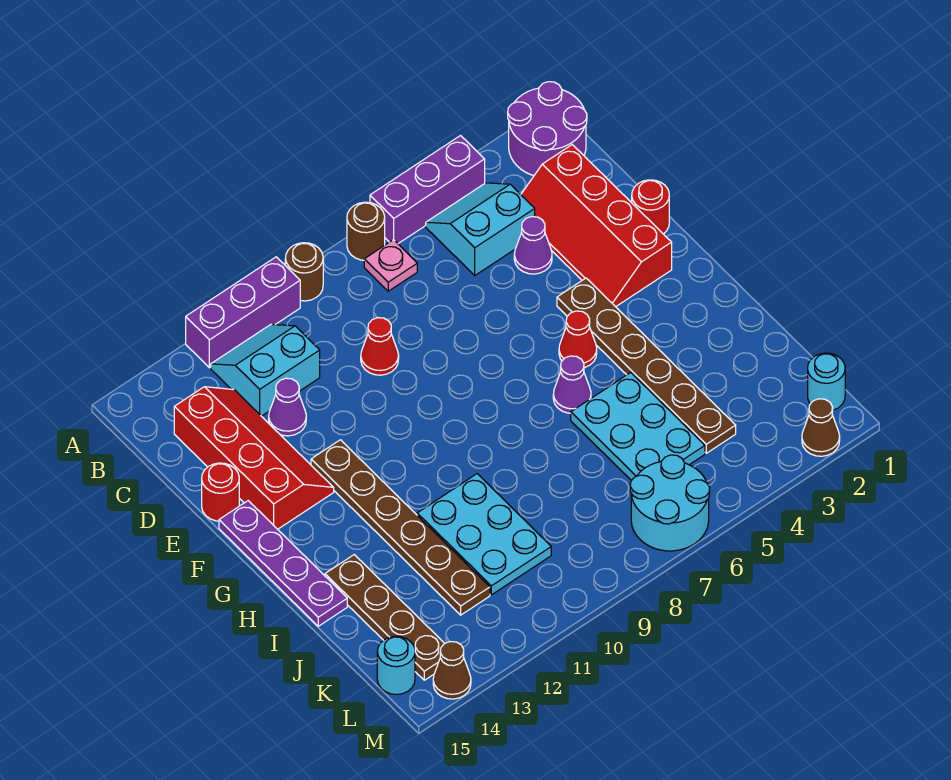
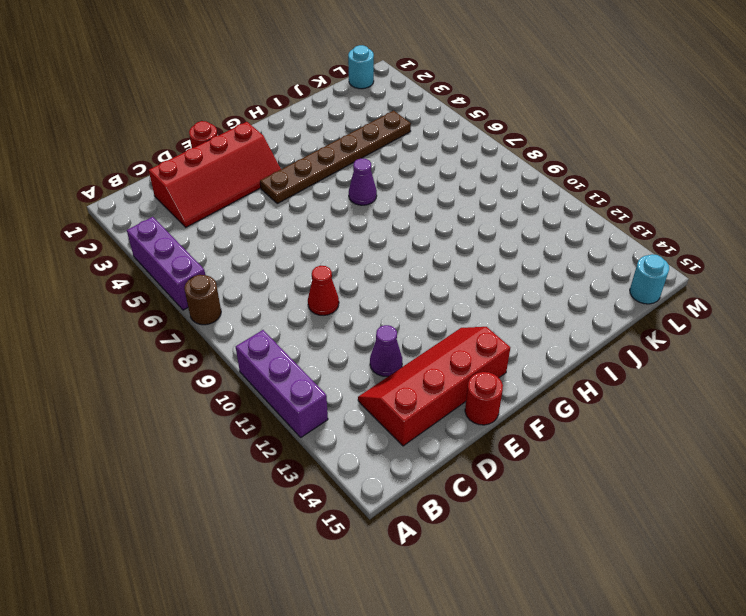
none -> purple round brick A1:B2 level 1
none -> brown round brick A9 level 1
none -> cyan slope B4:C5 level 1 top C

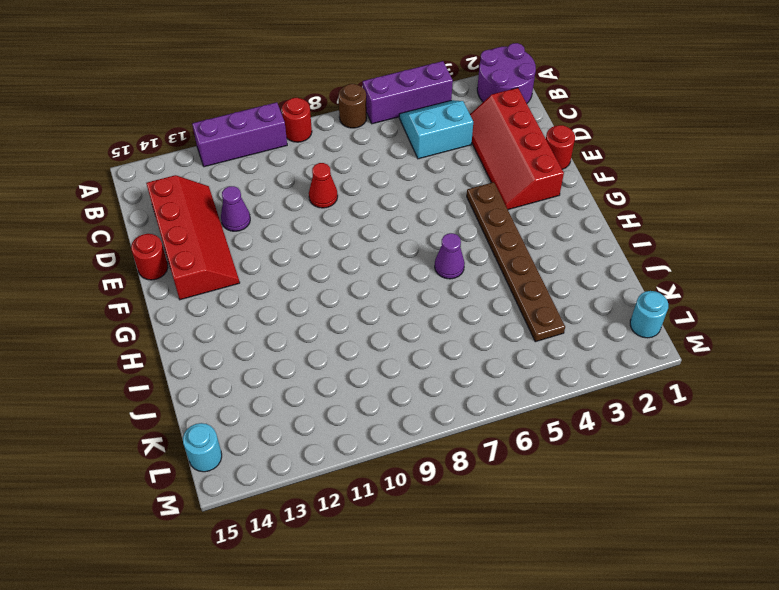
red round brick A9 level 1 -> brown round brick A9 level 1
none -> pink plate B7 level 1
none -> cyan slope B11:C12 level 1 top C
none -> purple cone D4 level 1

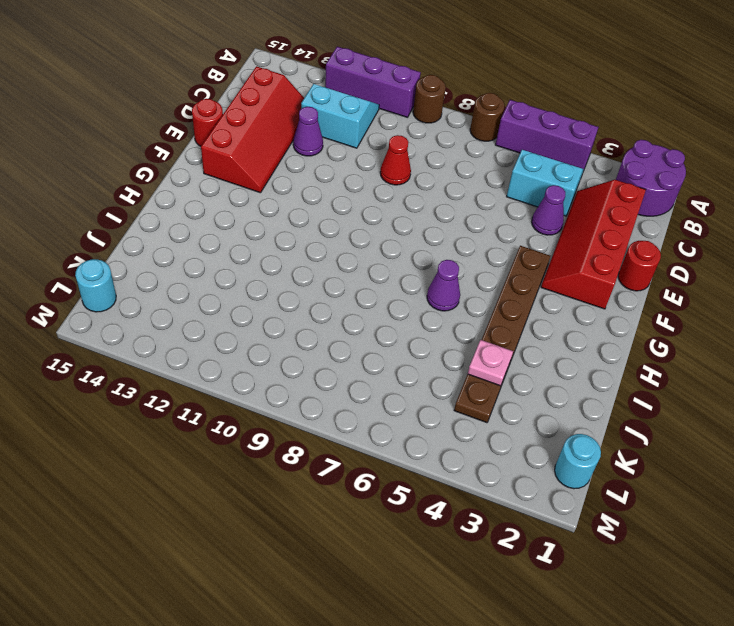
pink plate J4 level 2 -> pink plate B7 level 1
none -> brown plate F12:K12 level 1
none -> purple plate F15:I15 level 1
none -> red cone G5 level 1

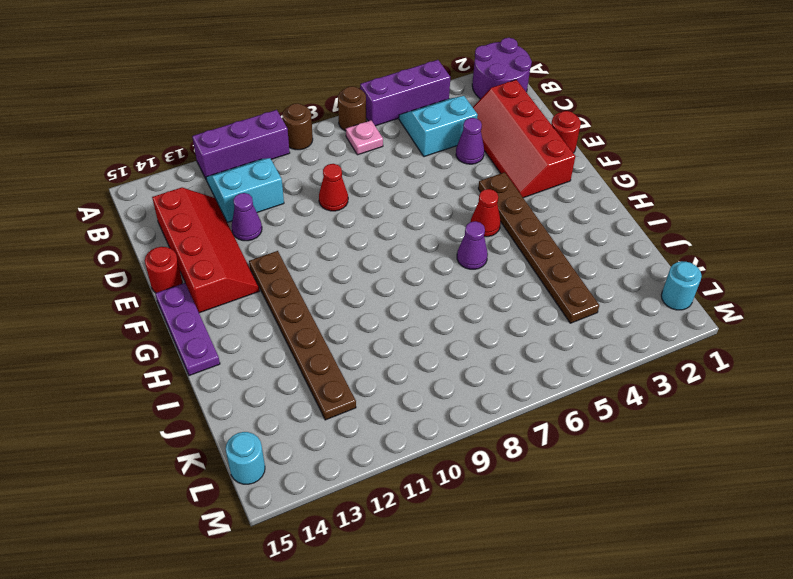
purple plate F15:H15 level 1 -> purple plate F15:I15 level 1
none -> cyan plate I5:K6 level 1
none -> cyan plate I10:K11 level 1
none -> brown plate I14:L14 level 1

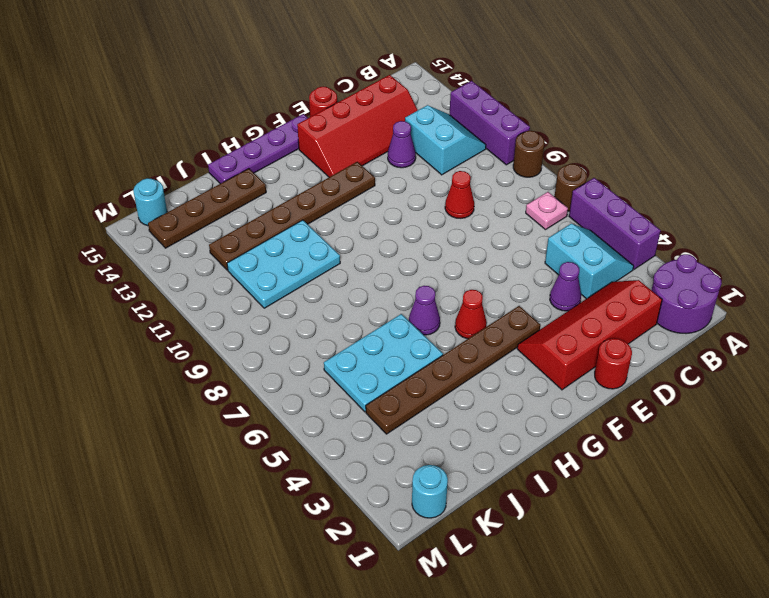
none -> cyan round brick L6:M7 level 1
none -> brown cone M2 level 1
none -> brown cone M14 level 1

